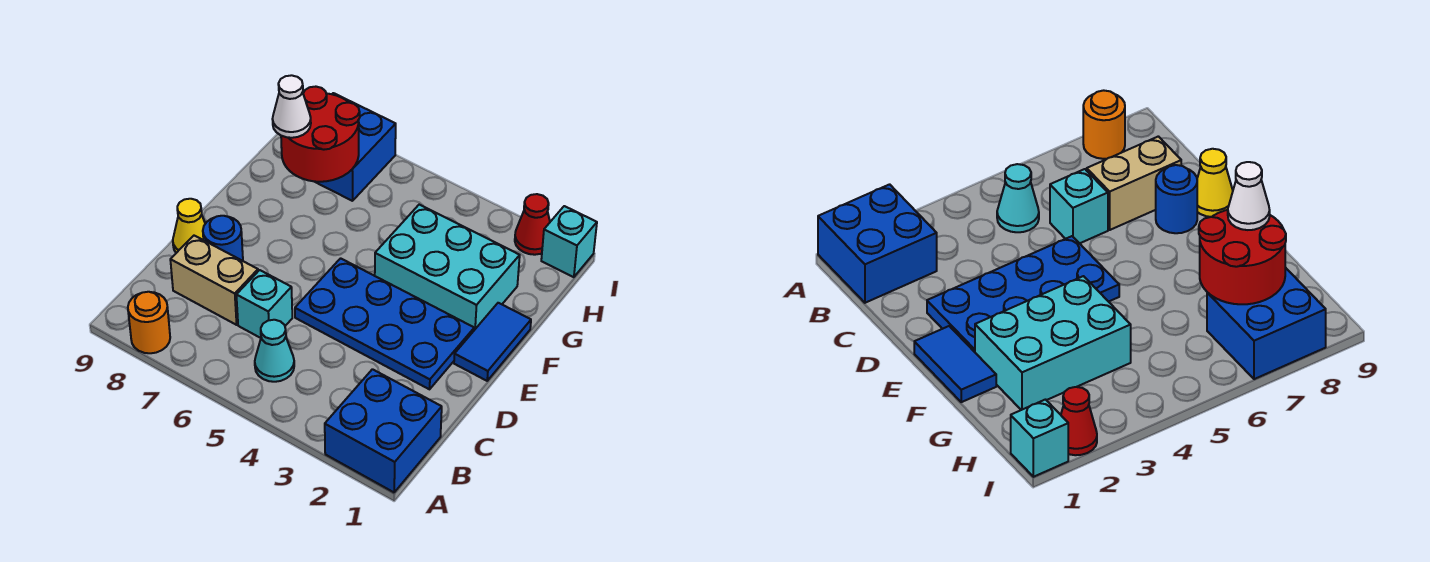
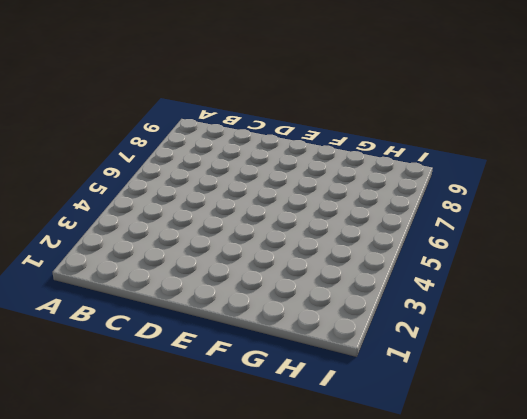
none -> blue brick A1:B2 level 1
none -> orange round brick A8 level 1
none -> cyan cone B5 level 1

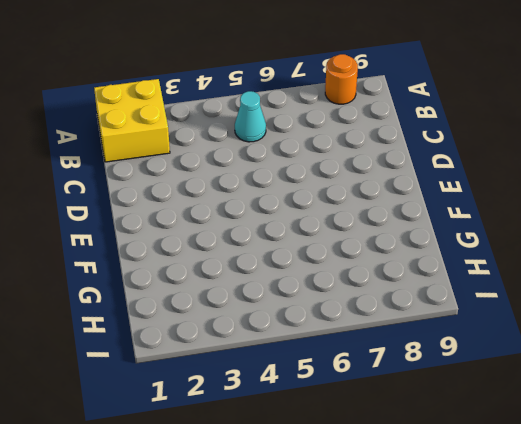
yellow brick A1:B2 level 1 -> blue brick A1:B2 level 1
none -> cyan brick C6 level 1
none -> tan brick C7:C8 level 1
none -> blue plate D2:E5 level 1

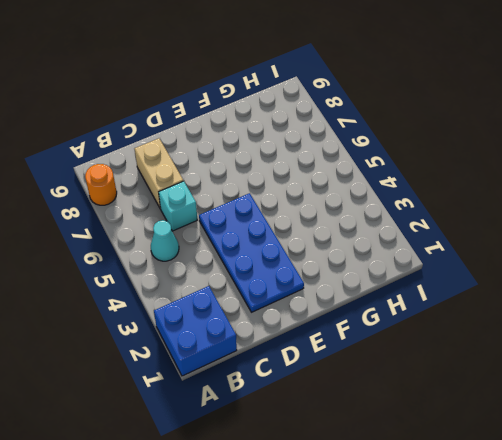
none -> blue round brick D8 level 1
none -> yellow cone D9 level 1
none -> blue tile E1:F1 level 1

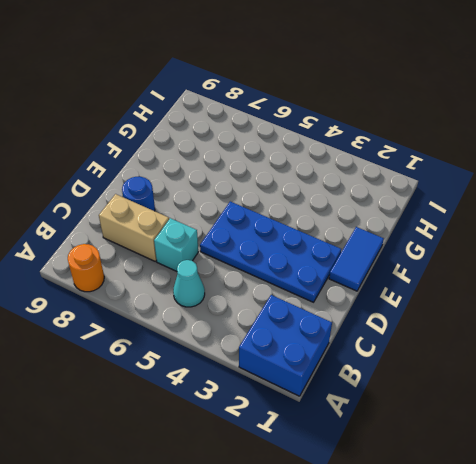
none -> yellow cone D9 level 1
none -> cyan brick F2:G4 level 1
none -> blue brick H7:I8 level 1

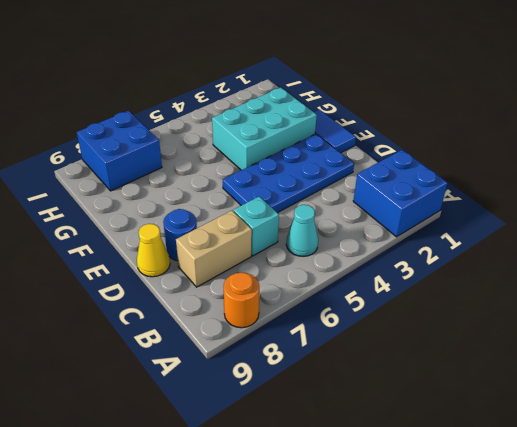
none -> cyan brick I1 level 1
none -> red cone I2 level 1
none -> red round brick G7:H8 level 2

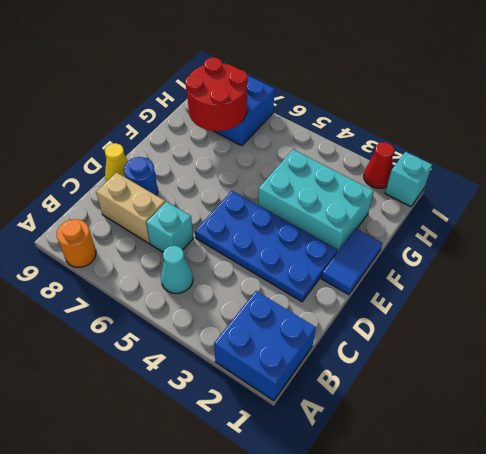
none -> white cone G8 level 3

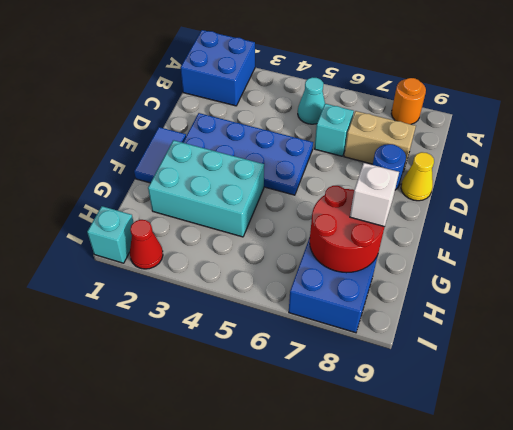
white brick G8 level 3 -> white cone G8 level 3

